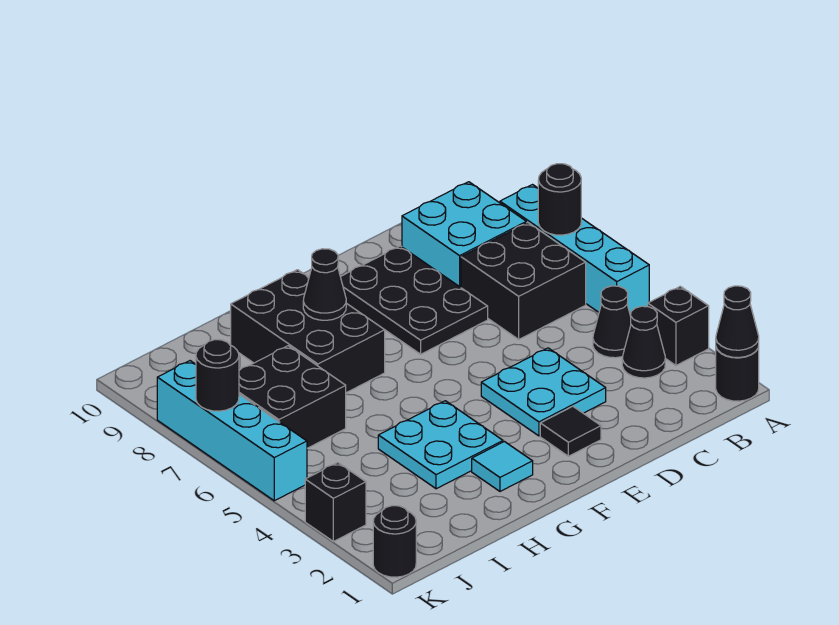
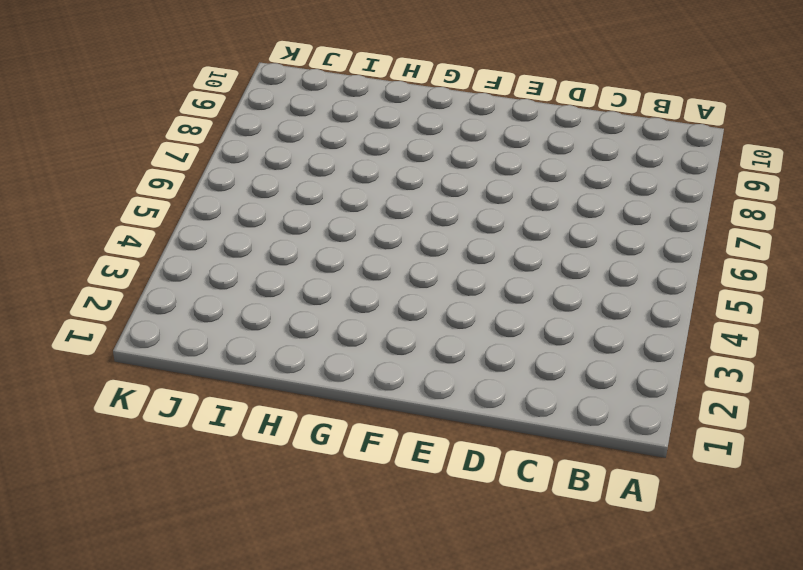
none -> black round brick A1 level 1
none -> black brick A3 level 1
none -> cyan brick A5:A8 level 1

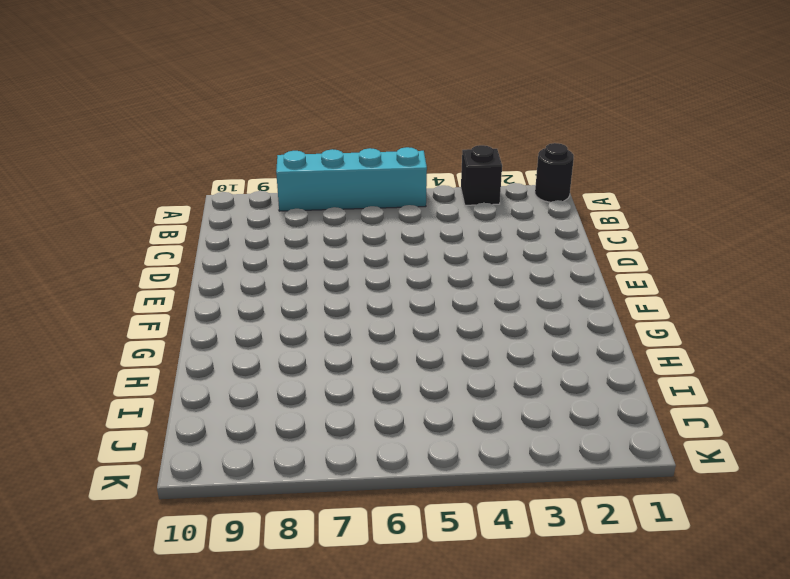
none -> black cone B3 level 1
none -> black cone B4 level 1
none -> black brick B6:C7 level 1

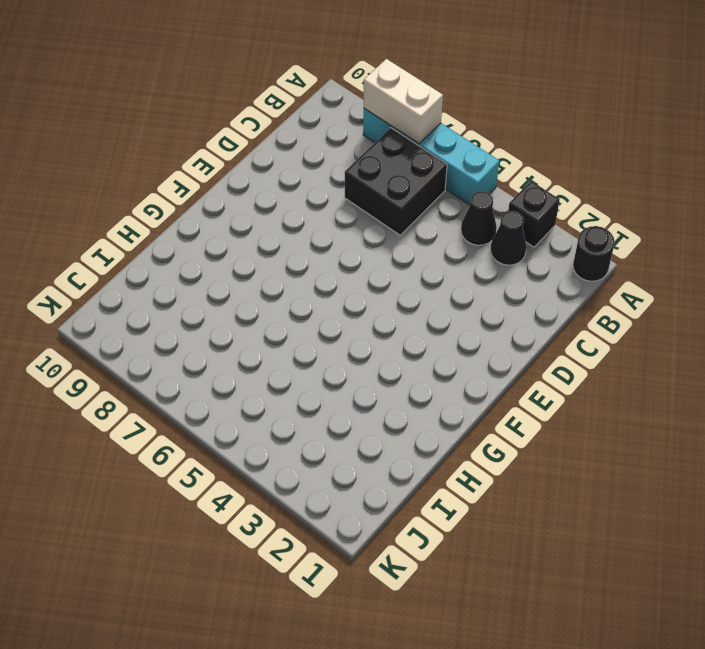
white brick A7:A8 level 2 -> black round brick A7 level 2
none -> cyan brick B8:C9 level 1
none -> cyan plate D3:E4 level 1
none -> black plate D7:E9 level 1

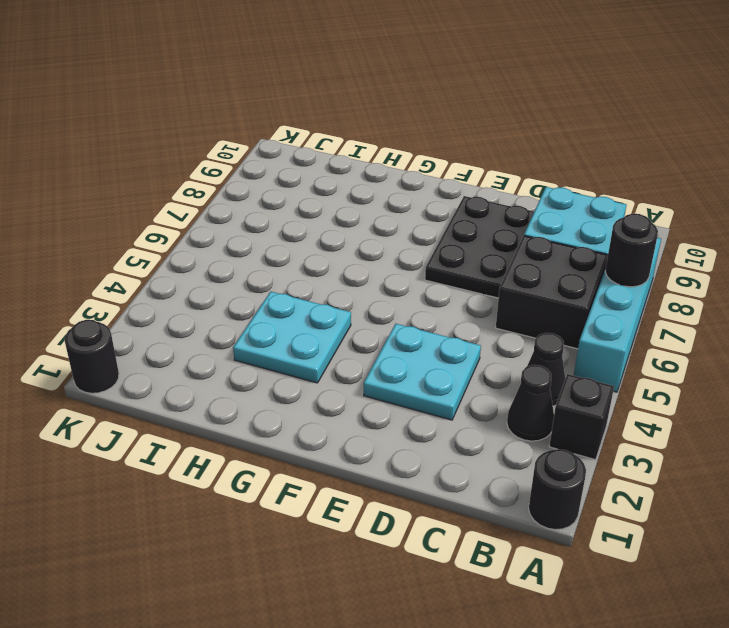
none -> black tile E2 level 1
none -> cyan tile G2 level 1
none -> black brick G7:H9 level 1

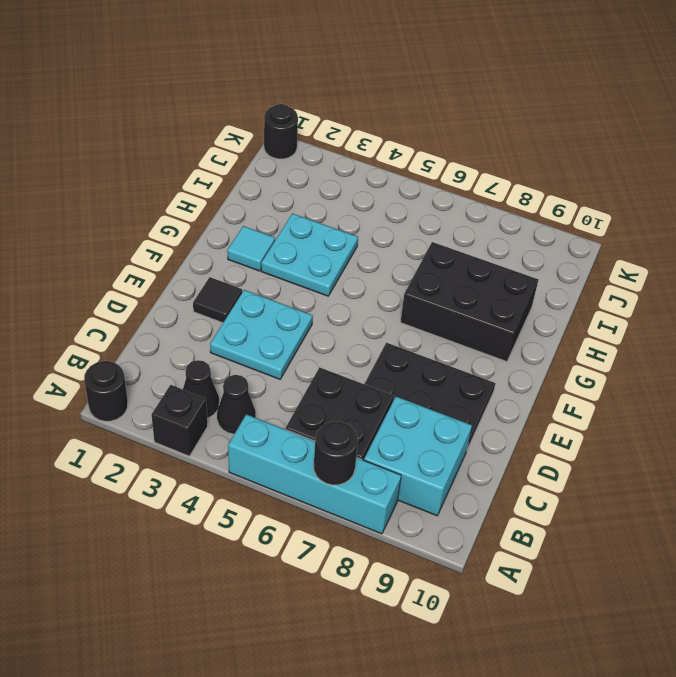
none -> black brick I6:J7 level 1
none -> black brick K3 level 1
none -> cyan brick K5:K8 level 1

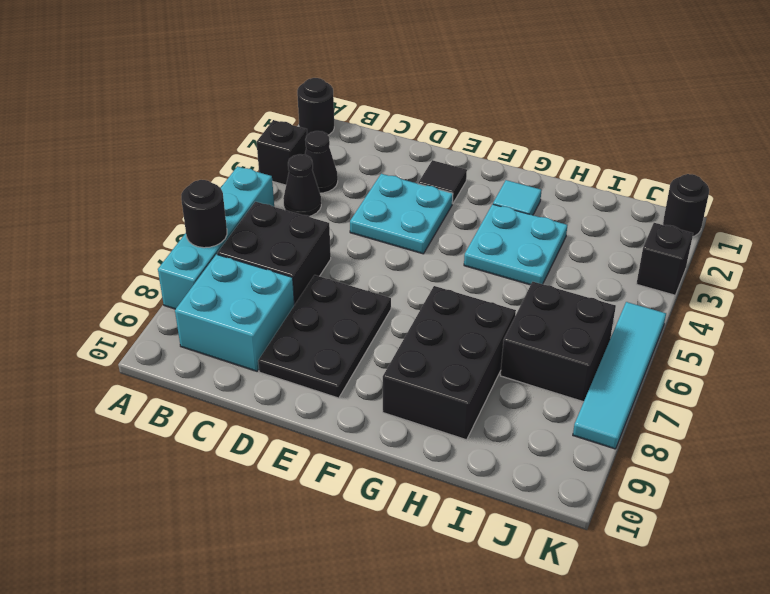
cyan tile K5:K8 level 1 -> cyan brick K5:K8 level 1
none -> black cone A1 level 2
none -> black cone G8 level 2
none -> black round brick K7 level 2

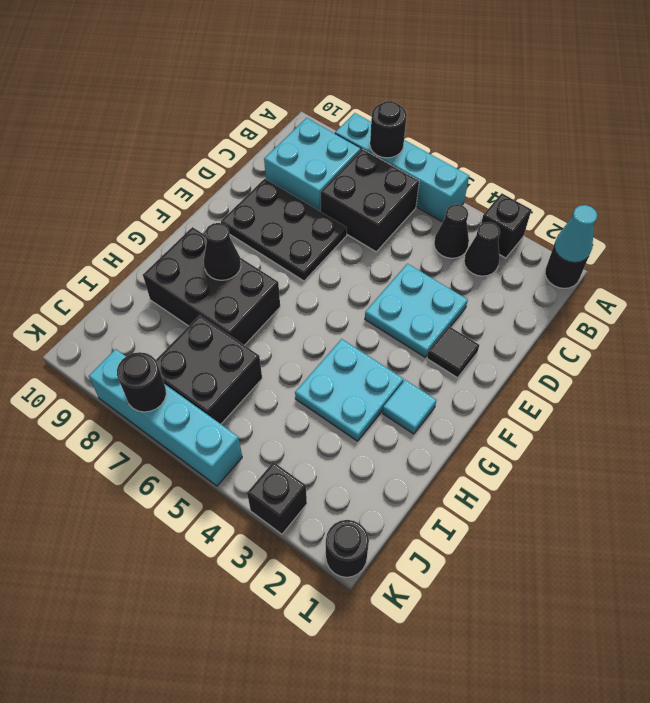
cyan cone A1 level 2 -> black cone A1 level 2

